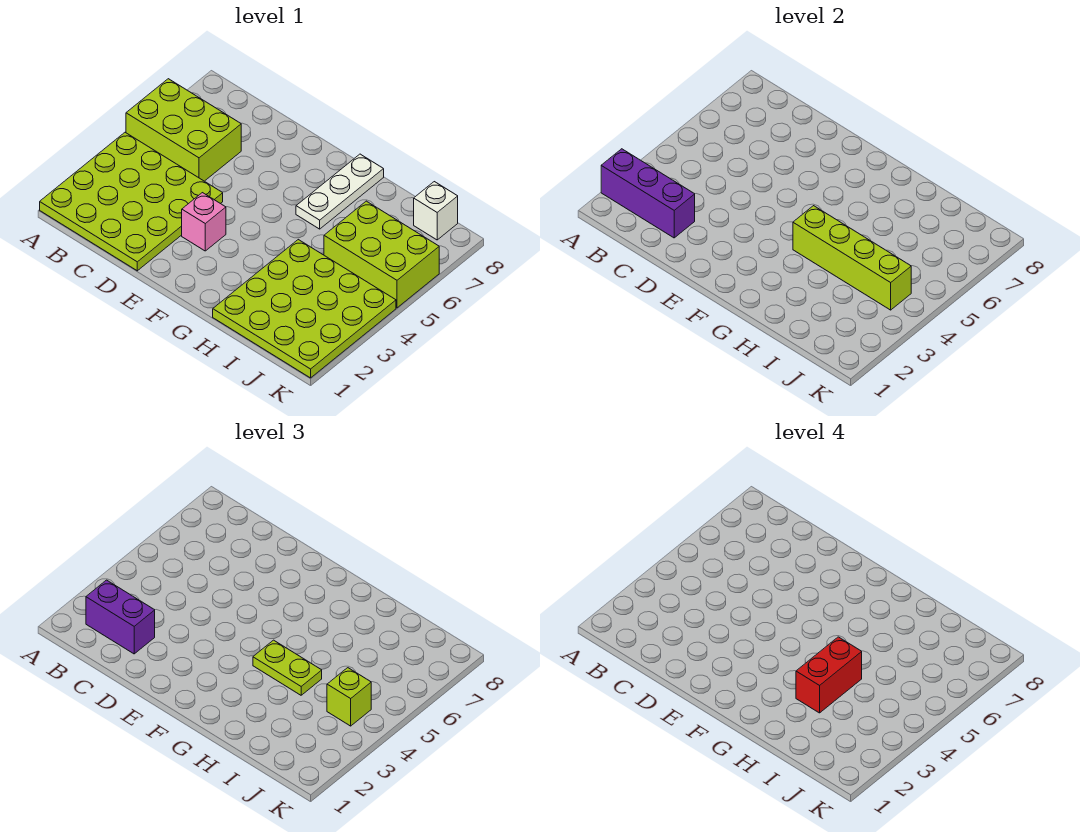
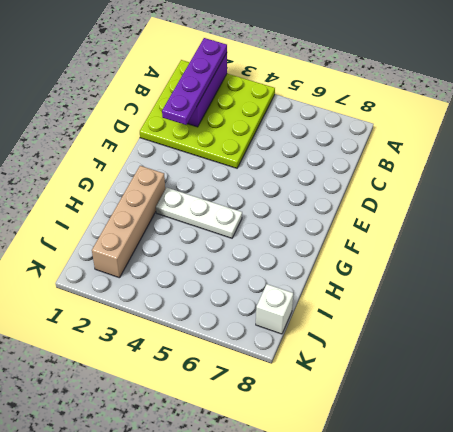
purple plate A2:D2 level 3 -> purple brick B2:C2 level 3
tan brick G2:J2 level 1 -> lime plate H1:K4 level 1
white plate G3:G5 level 1 -> white plate G6:G8 level 1
none -> lime brick A5:C6 level 1
none -> pink brick E3 level 1
none -> lime brick I5:K6 level 1

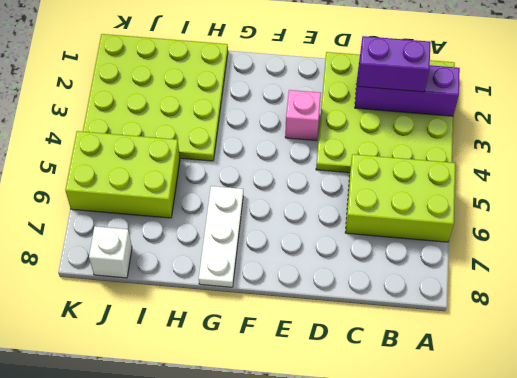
none -> lime brick G4:J4 level 2
none -> lime plate G4:H4 level 3
none -> lime brick J4 level 3

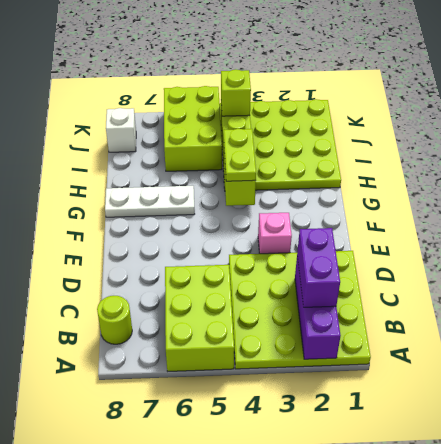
lime round brick B8 level 1 -> none
none -> red brick H3:H4 level 4

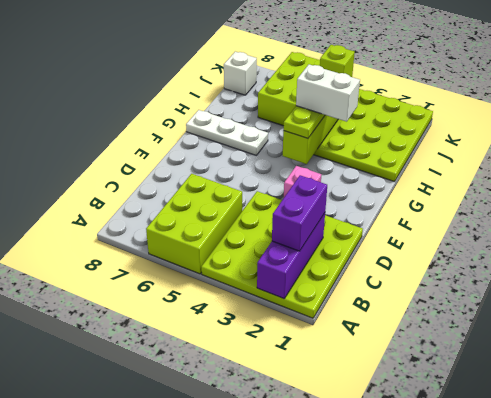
white brick H3:H4 level 4 -> red brick H3:H4 level 4

